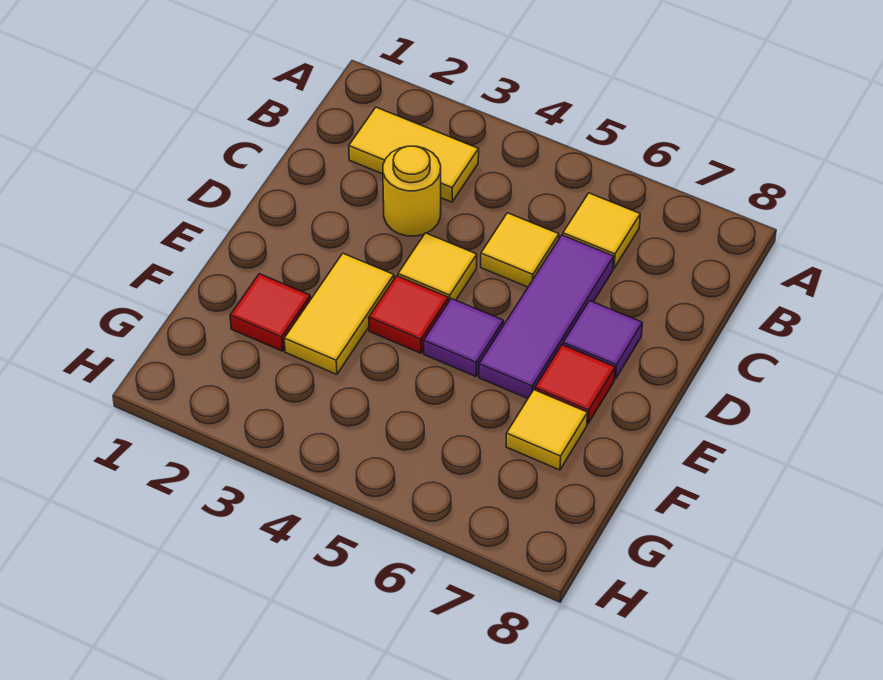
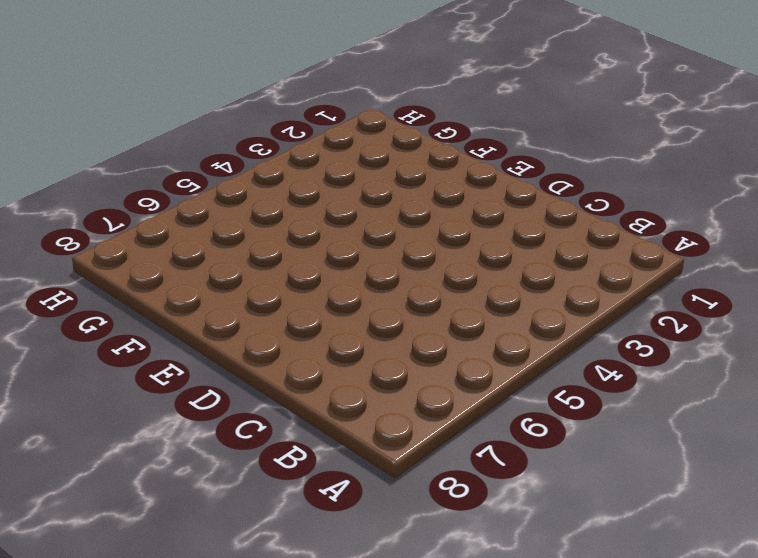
none -> yellow tile B2:B3 level 1
none -> yellow tile B6 level 1
none -> yellow round brick C3 level 1

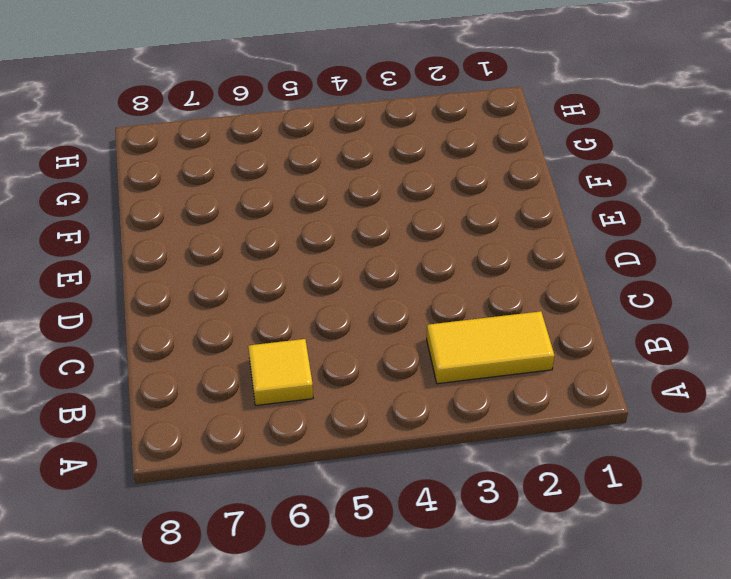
none -> yellow round brick C3 level 1
none -> yellow tile C5 level 1
none -> purple tile C6:E6 level 1

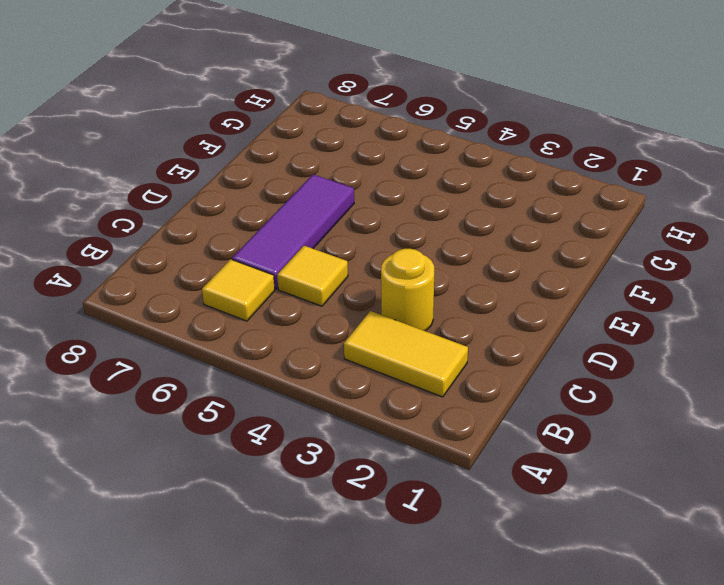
none -> yellow tile D4 level 1
none -> purple tile D7 level 1
none -> yellow tile E3:F3 level 1

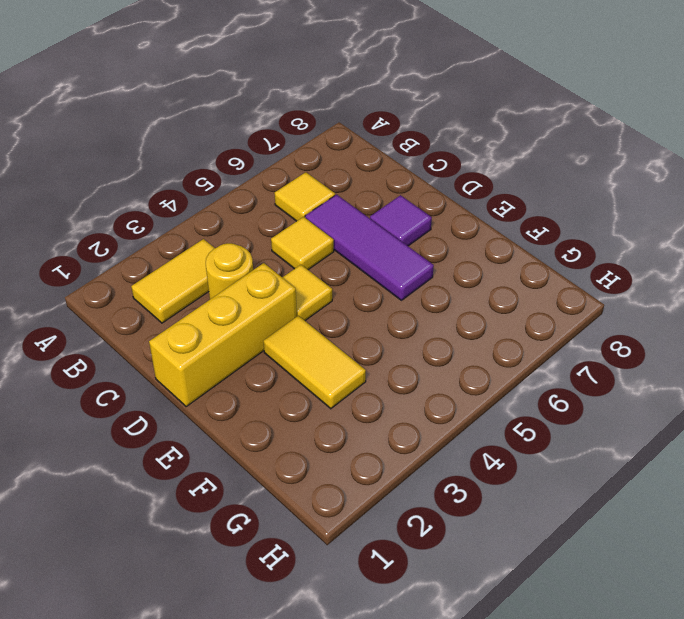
yellow brick D1:D3 level 1 -> none
none -> red tile E4 level 1
none -> purple tile E5 level 1
none -> red tile E7 level 1

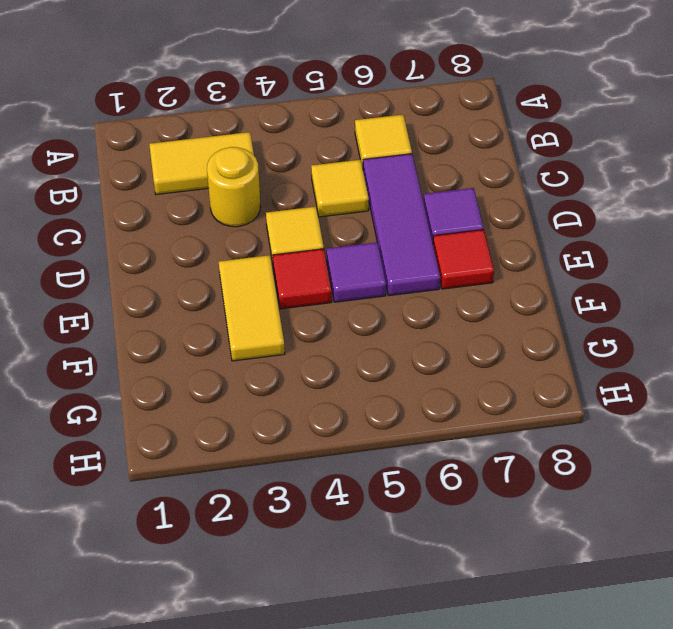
none -> red tile F2 level 1
none -> yellow tile F7 level 1

